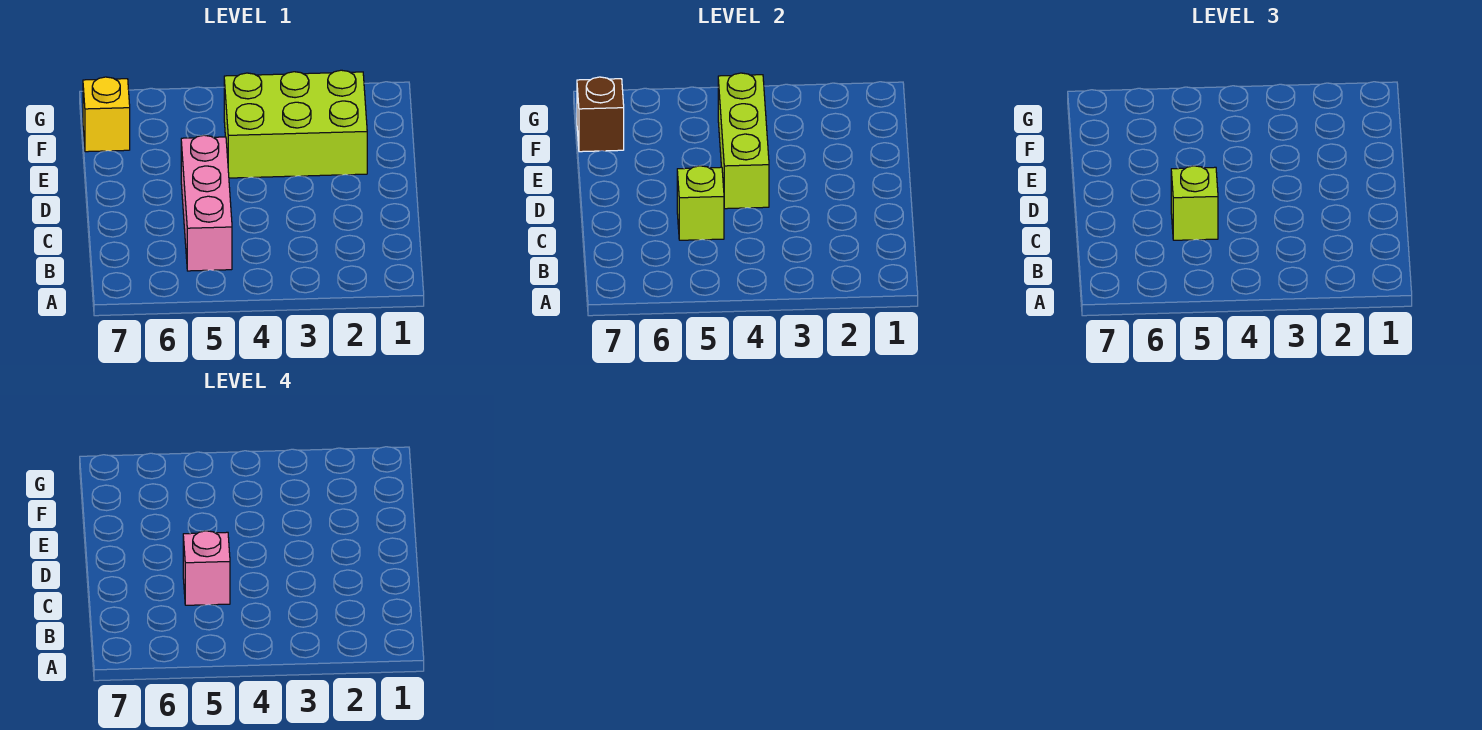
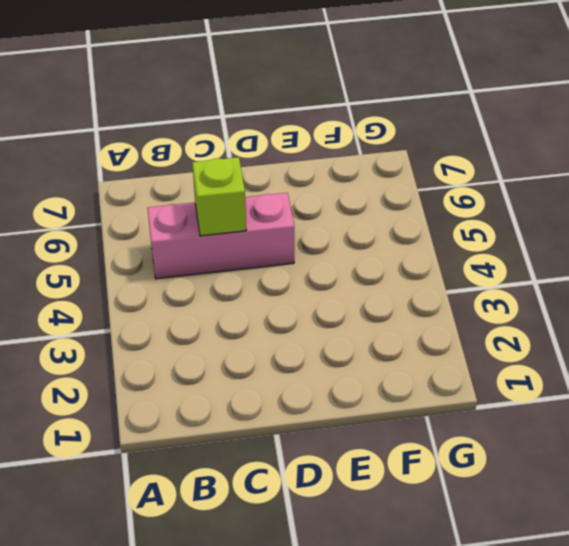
none -> lime brick E2:F4 level 1
none -> yellow brick F7 level 1

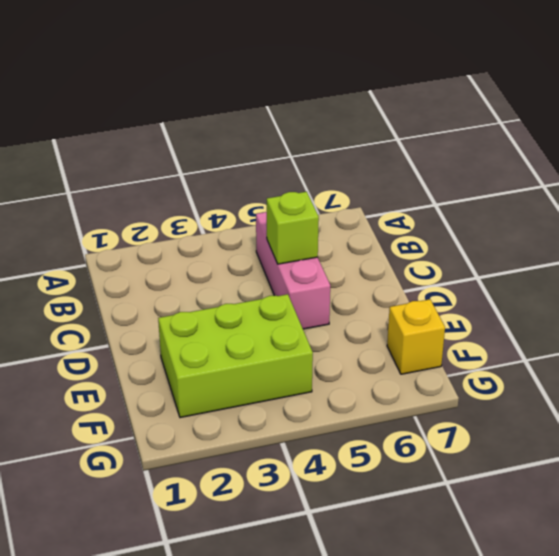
none -> lime brick D4:F4 level 2
none -> brown brick F7 level 2

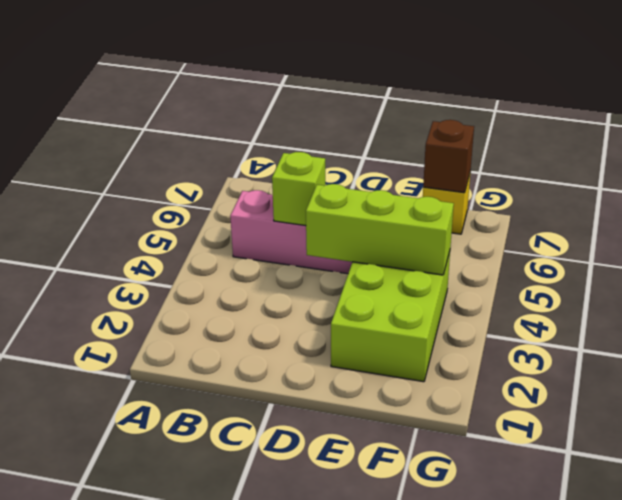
none -> lime brick C5 level 3
none -> pink brick C5 level 4

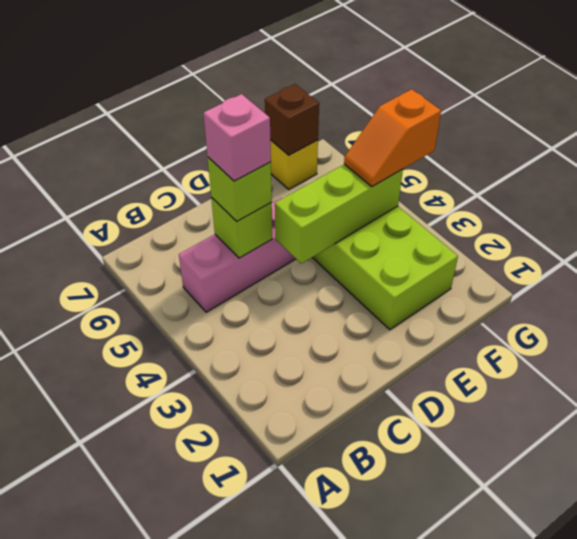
orange slope F4:G4 level 3 top G -> none

